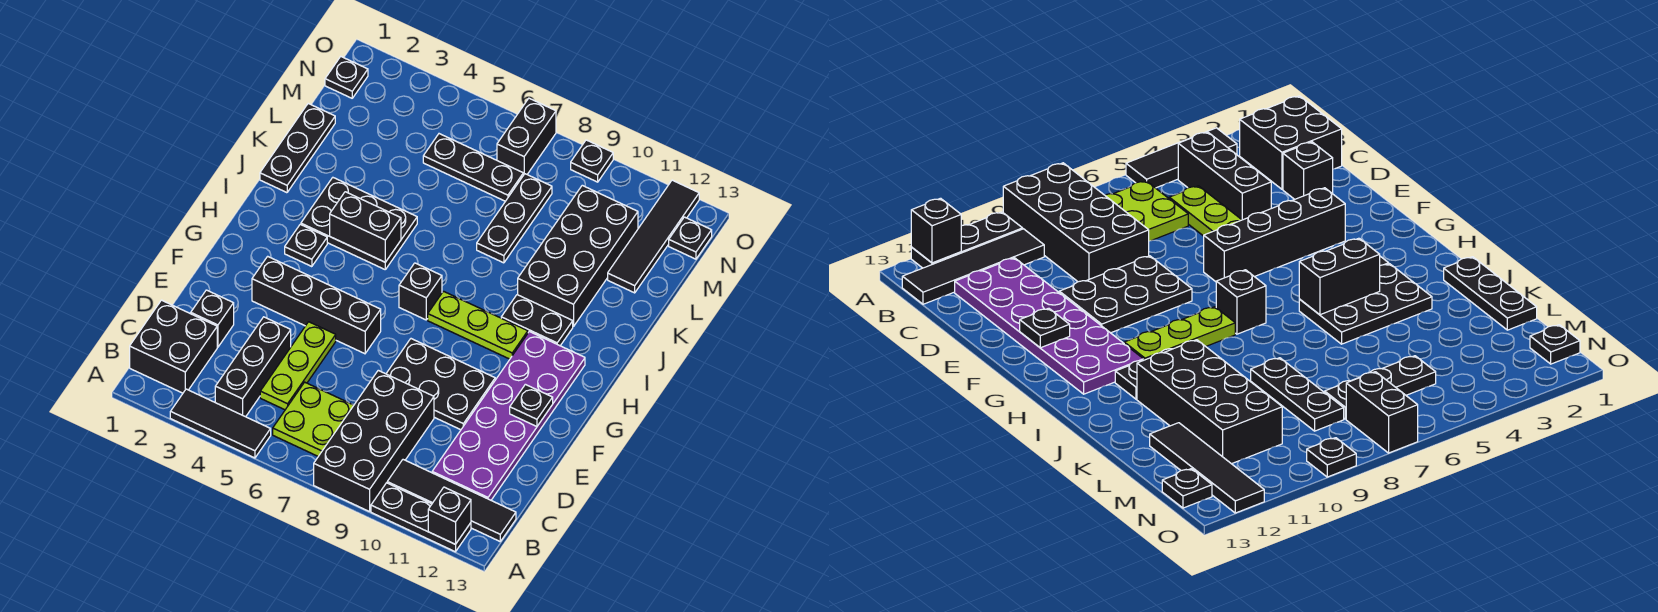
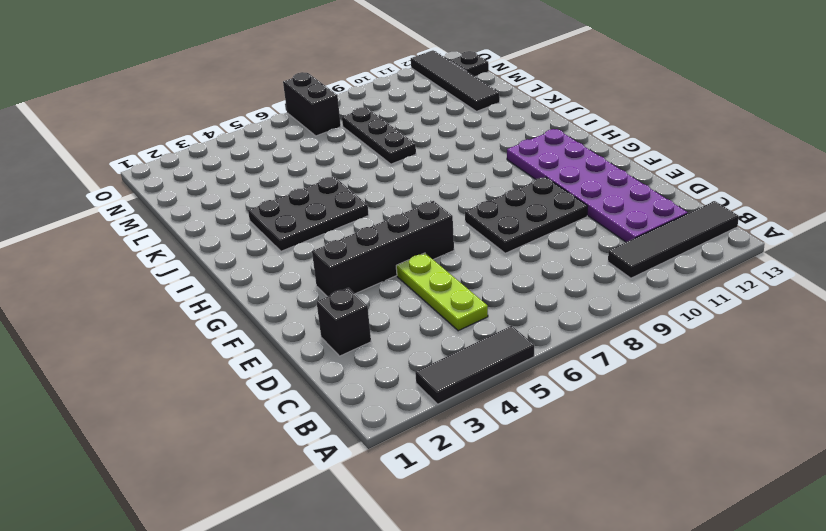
none -> black brick A8:D9 level 1
none -> black plate A10:A12 level 1
none -> black brick B1:C2 level 1

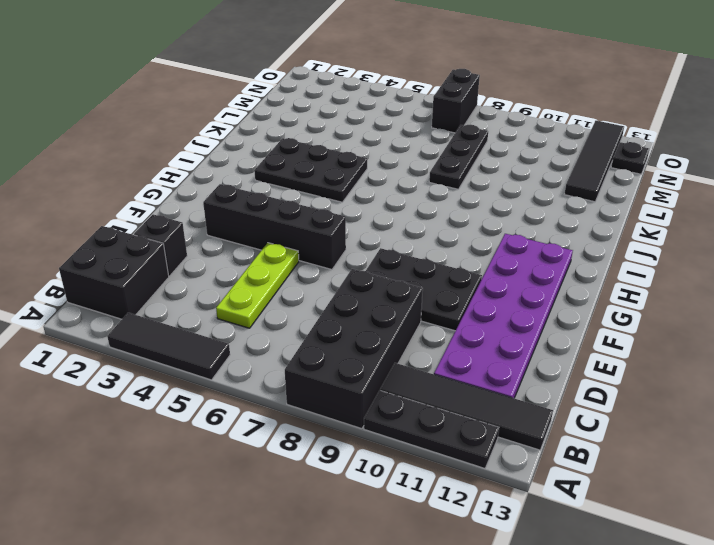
none -> black brick B4:D4 level 1
none -> lime plate B6:C7 level 1
none -> black plate H3 level 1

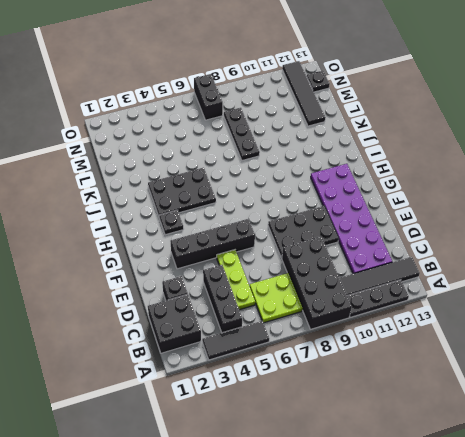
none -> black brick H7 level 1
none -> lime plate H8:H10 level 1
none -> black plate I10:I11 level 1

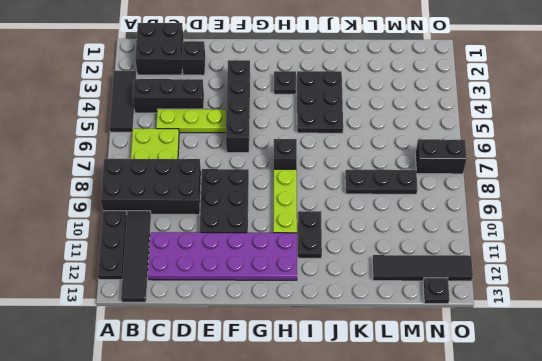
none -> black plate J1:L1 level 1
none -> black brick J10:M11 level 1
none -> black plate M5:M7 level 1

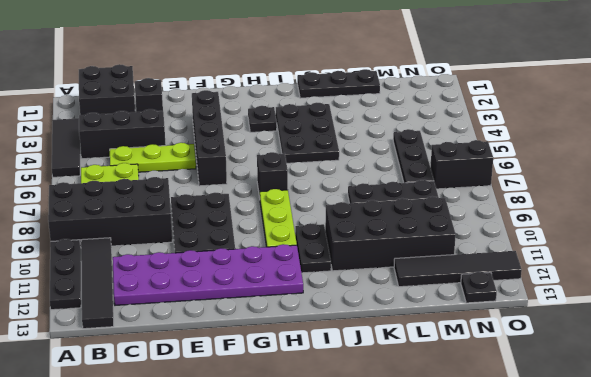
none -> black plate N1 level 1
none -> black plate O9 level 1
none -> black brick A12 level 2

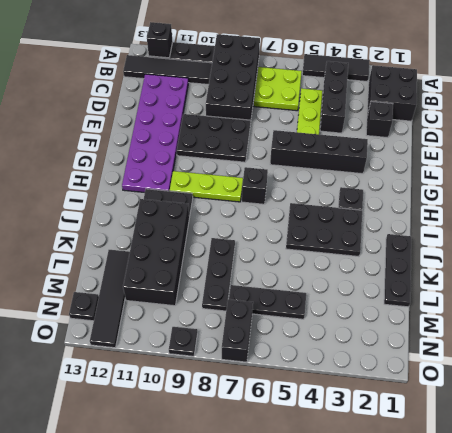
none -> black plate N1 level 1
none -> black plate F12 level 2
none -> black brick I4:I5 level 2

